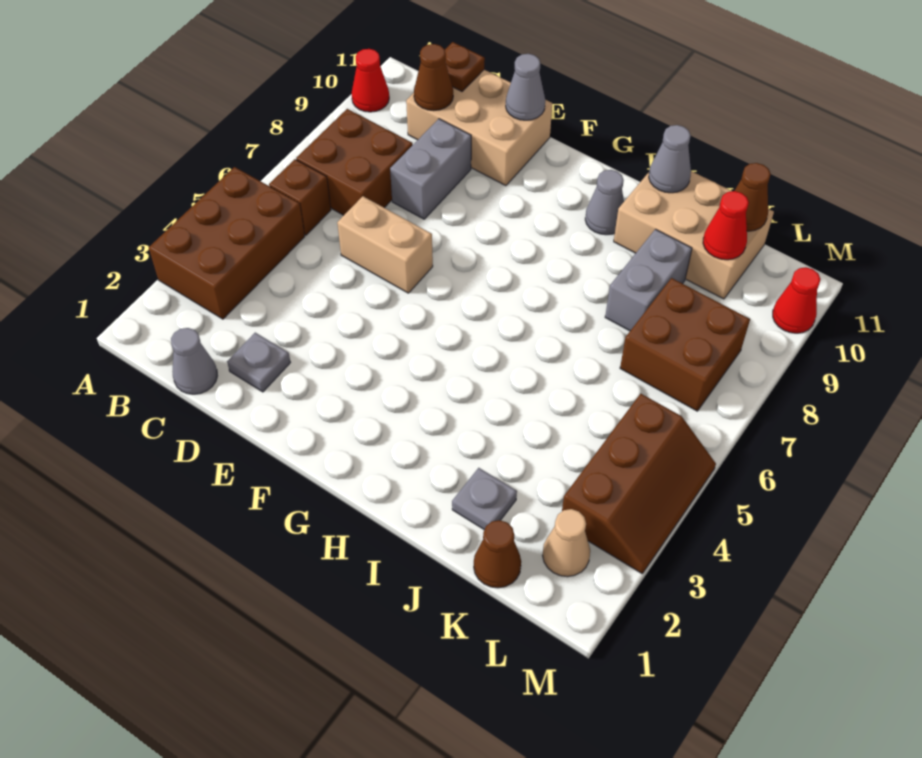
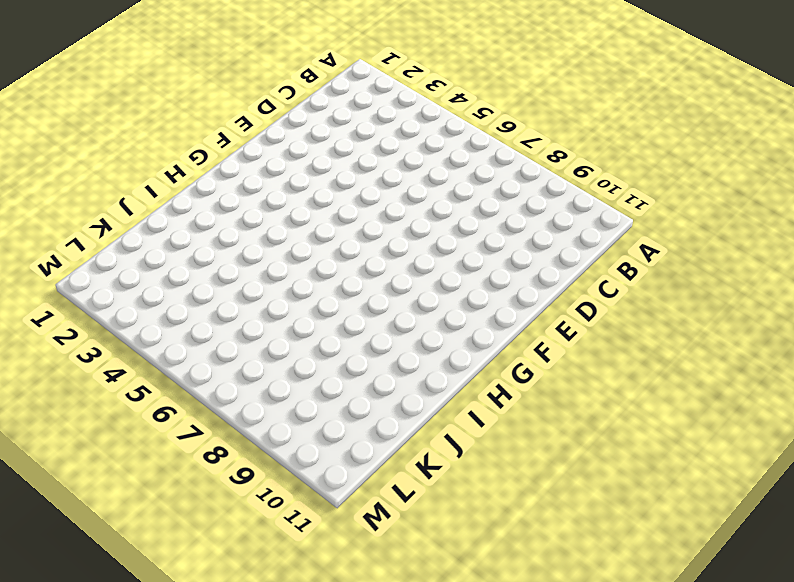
none -> brown brick A3:B5 level 1
none -> red cone A10 level 1
none -> brown brick B6 level 1

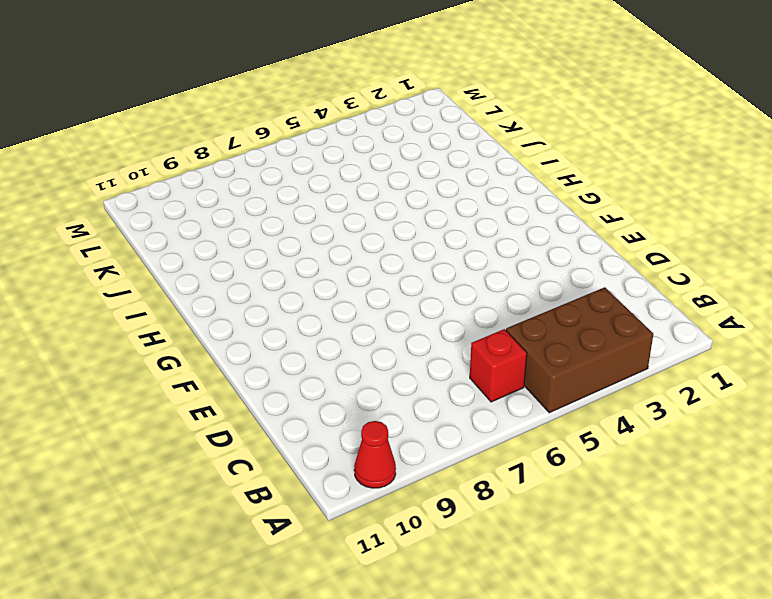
red brick B6 level 1 -> brown brick B6 level 1
none -> brown brick B7:C8 level 1
none -> grey cone C1 level 1
none -> tan brick C10:E11 level 1

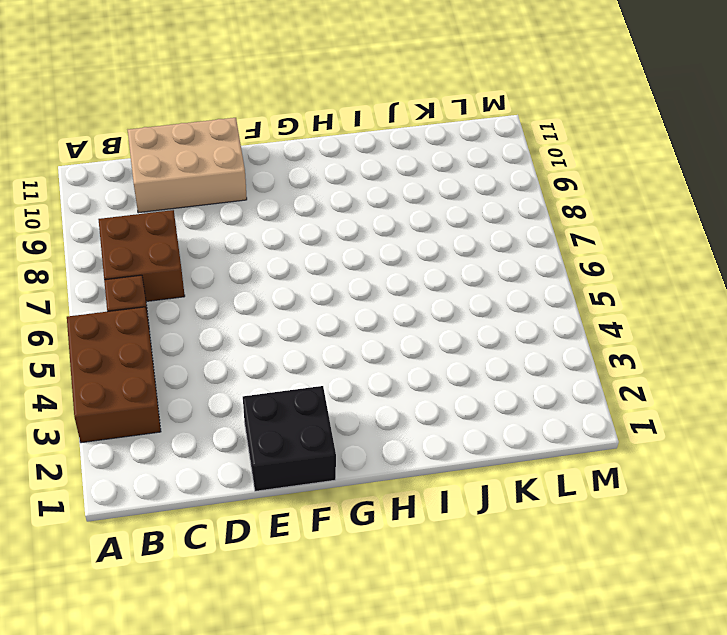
black brick E1:F2 level 1 -> none
none -> red cone A10 level 1
none -> grey cone C1 level 1
none -> grey plate D2 level 1

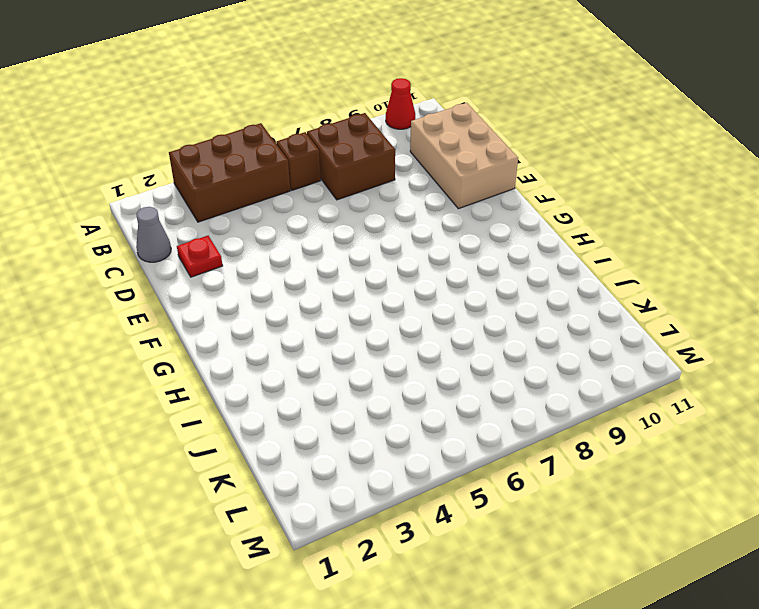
red plate D2 level 1 -> grey plate D2 level 1
none -> tan brick D6:E6 level 1
none -> grey brick D8:D9 level 1
none -> grey cone H10 level 1

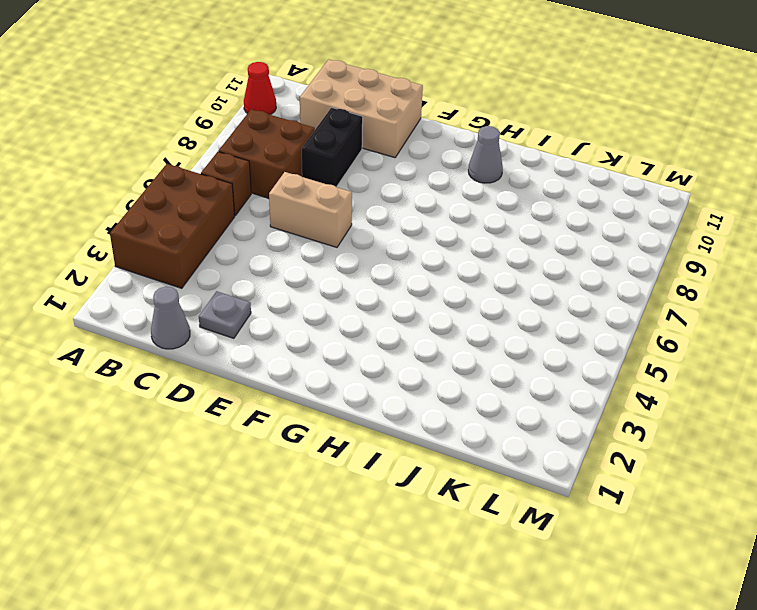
black brick D8:D9 level 1 -> grey brick D8:D9 level 1
none -> tan brick I10:K11 level 1
none -> grey plate J2 level 1
none -> grey brick J8:J9 level 1

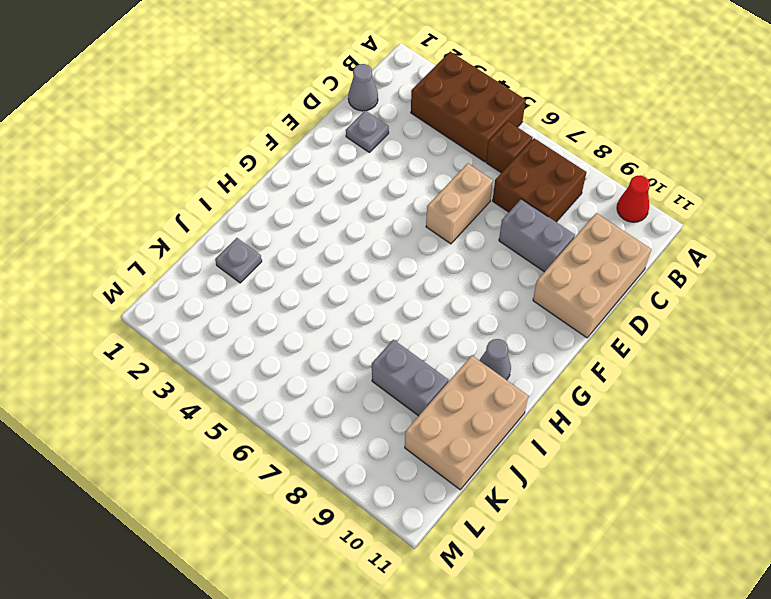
none -> brown cone K1 level 1
none -> brown brick K7:L8 level 1
none -> tan cone L2 level 1

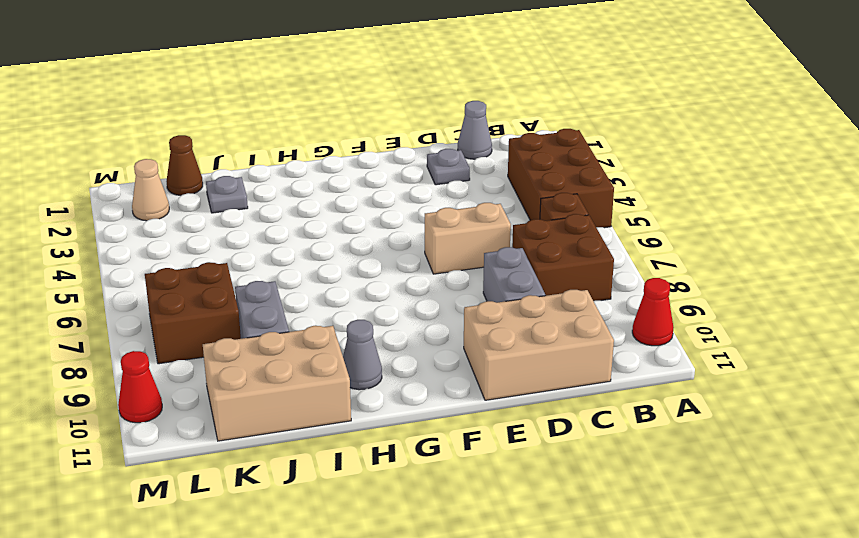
none -> brown slope L3:M5 level 1 top L
none -> brown cone C10 level 2
none -> brown plate C11 level 2

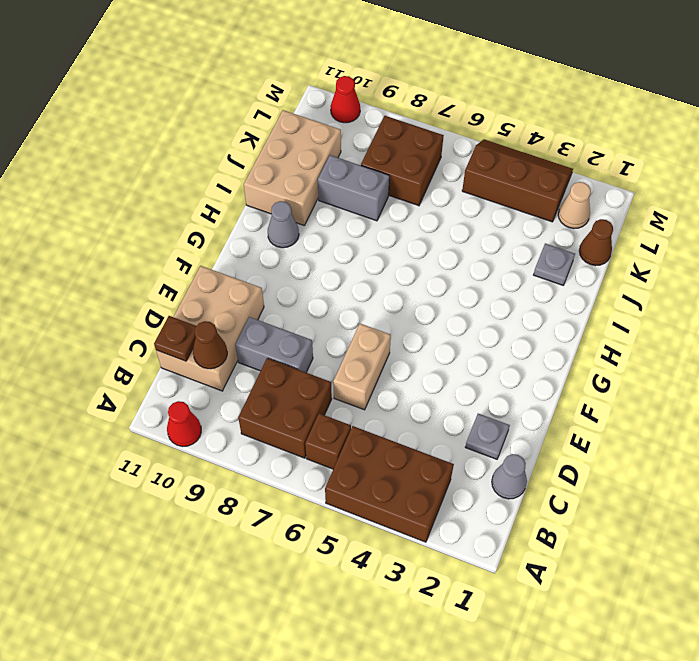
none -> grey cone E11 level 2
none -> grey cone I11 level 2
none -> red cone K10 level 2

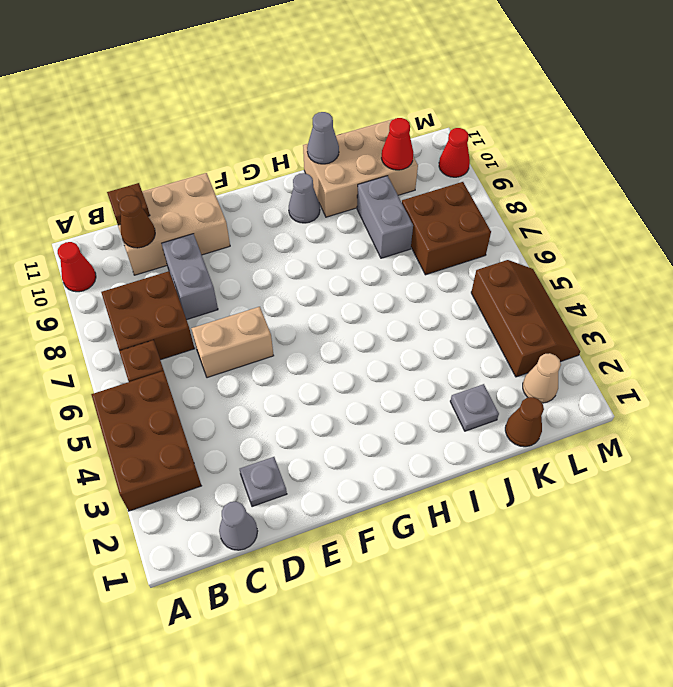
none -> grey cone E11 level 2
none -> brown cone K11 level 2

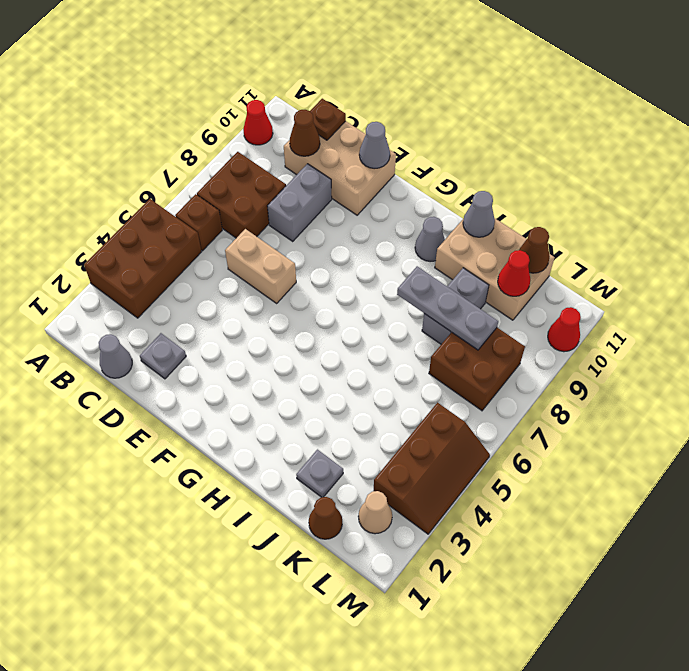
grey plate I8:K8 level 2 -> none

